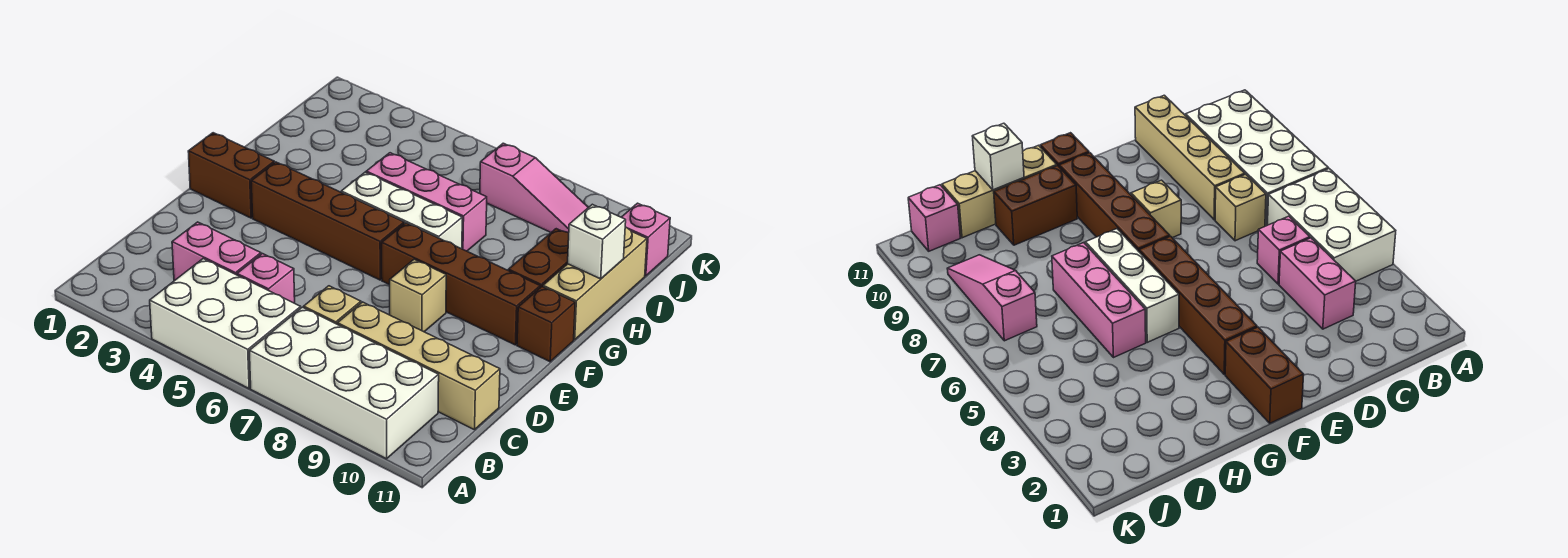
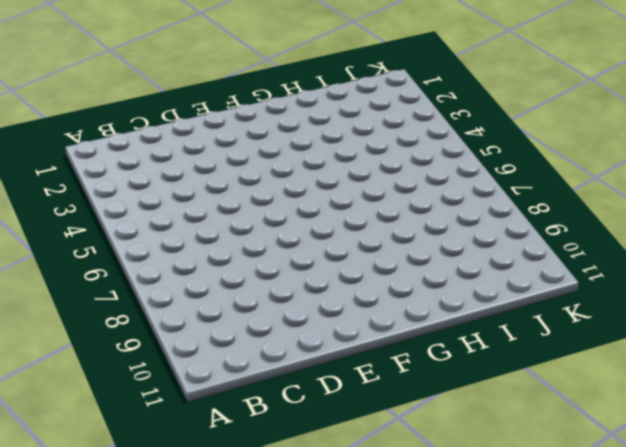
none -> white brick A4:B6 level 1
none -> white brick A7:B10 level 1
none -> pink brick C3:C4 level 1

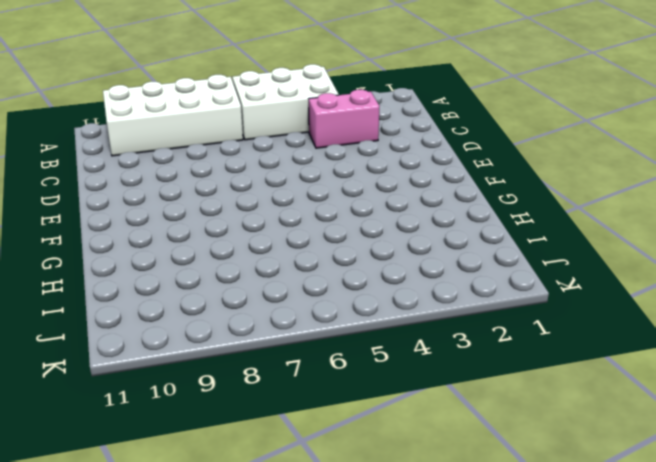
none -> pink brick C5 level 1
none -> tan brick C7 level 1
none -> tan brick C8:C11 level 1

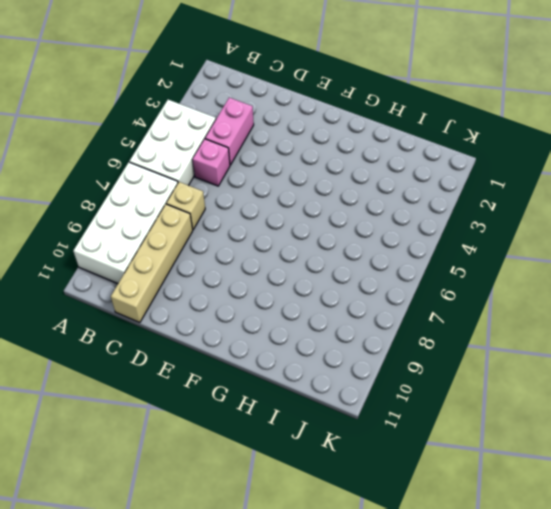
none -> tan brick E8 level 1
none -> brown brick F1:F2 level 1
none -> brown brick F3:F6 level 1

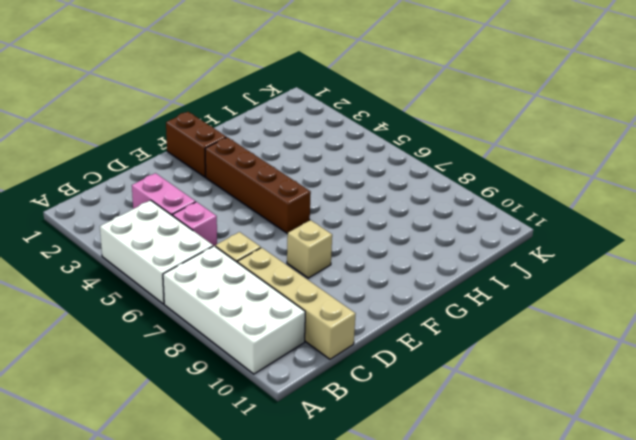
none -> brown brick F7:F10 level 1
none -> brown brick F11 level 1
none -> white brick G5:G7 level 1

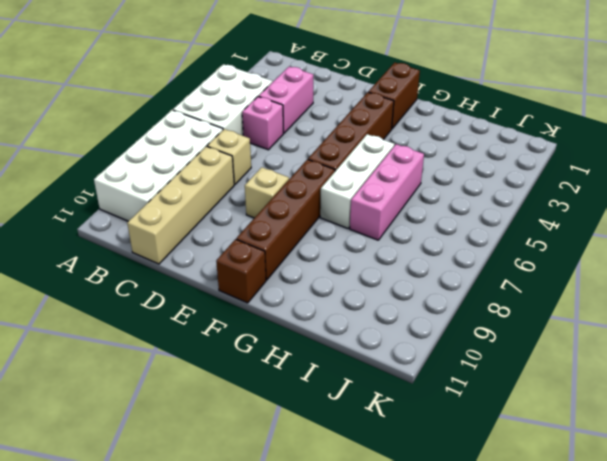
none -> brown brick G10:H10 level 1
none -> tan brick G11:I11 level 1
none -> pink slope J7:J9 level 1 top 7

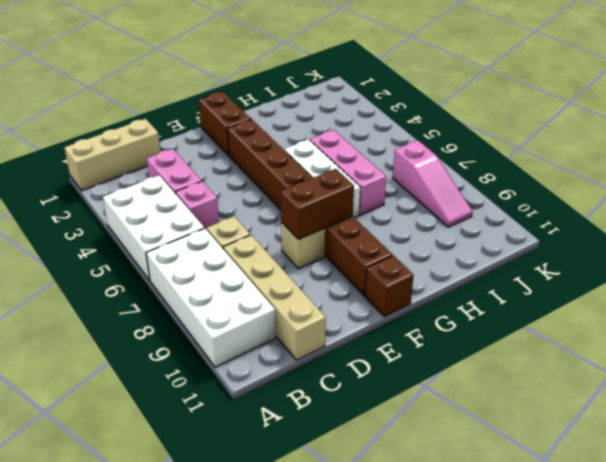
tan brick A1:C1 level 1 -> tan brick G11:I11 level 1
brown brick E8:F8 level 2 -> brown brick G10:H10 level 1
none -> pink brick J11 level 1
none -> white brick H11 level 2

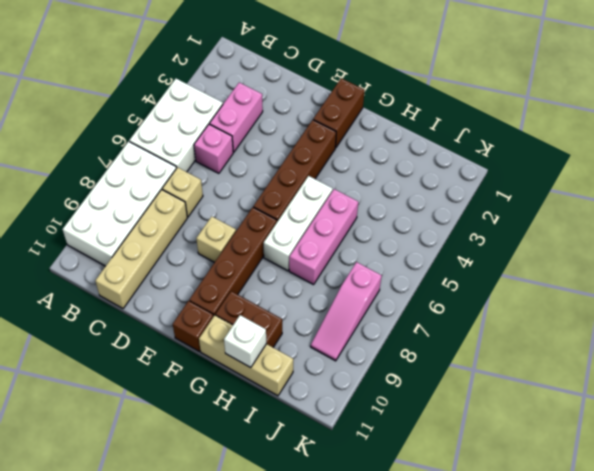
none -> pink brick J11 level 1

